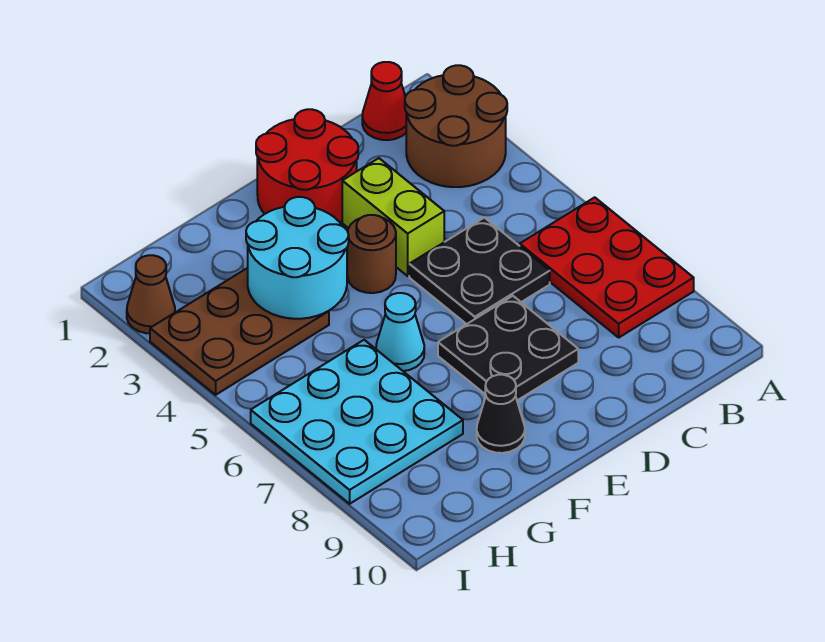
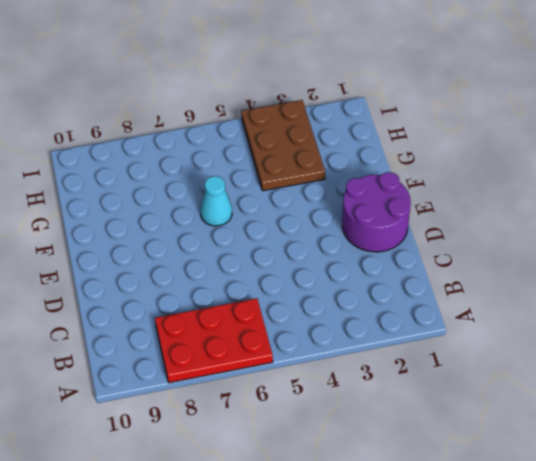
purple round brick D1:E2 level 1 -> red round brick D1:E2 level 1
none -> brown round brick A2:B3 level 1
none -> red cone B1 level 1
none -> black plate C5:D6 level 1

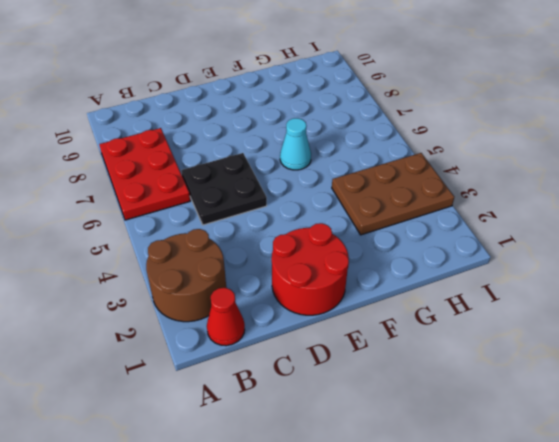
none -> lime brick D3:D4 level 1
none -> black plate D7:E8 level 1
none -> brown round brick E4 level 1

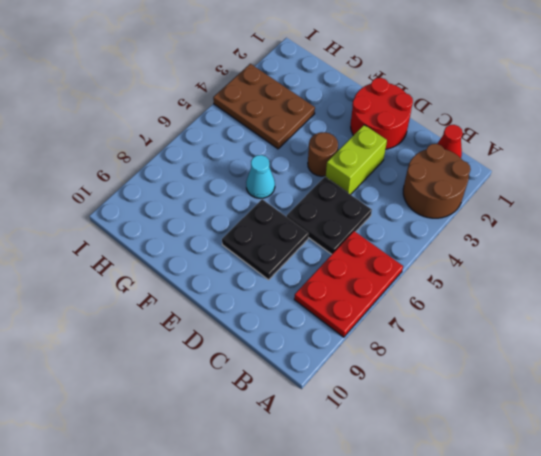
none -> black cone F9 level 1
none -> cyan plate G6:I8 level 1
none -> brown cone I2 level 1

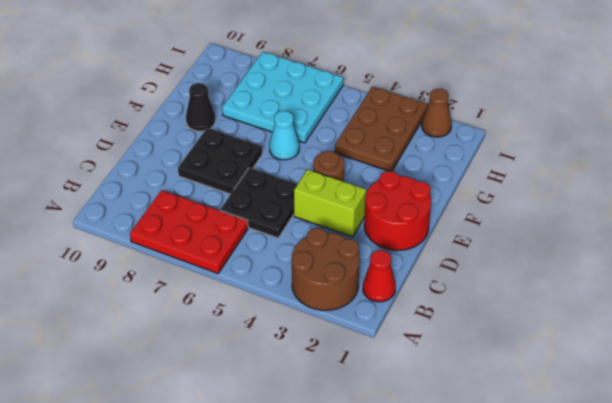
none -> cyan round brick F3:G4 level 2

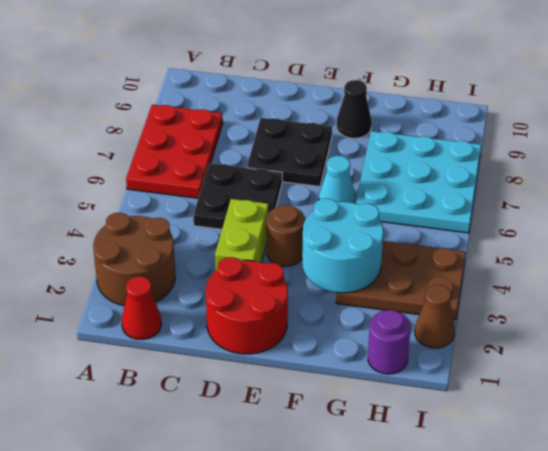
purple round brick H1 level 1 -> none

